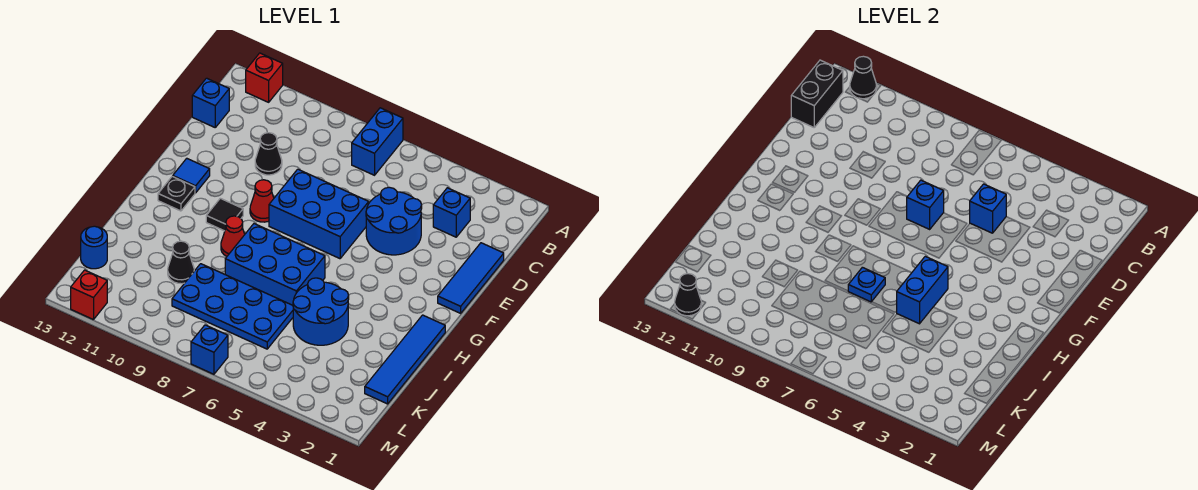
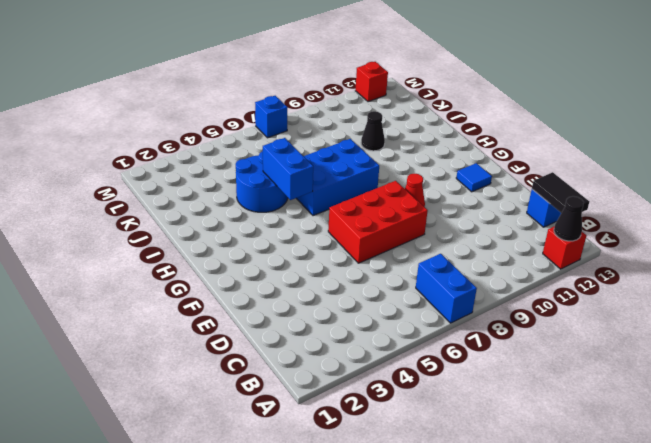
black tile B13:C13 level 2 -> black brick B13:C13 level 2
red brick E6:F8 level 1 -> blue brick E6:F8 level 1
none -> blue brick C3 level 1
none -> blue tile D1:F1 level 1
none -> blue round brick D4:E5 level 1

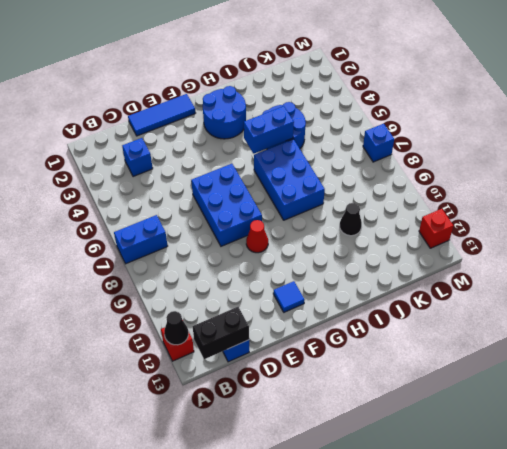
blue round brick G2:H3 level 1 -> blue round brick D4:E5 level 1
none -> black cone D10 level 1
none -> black tile G10 level 1
none -> black plate G12 level 1

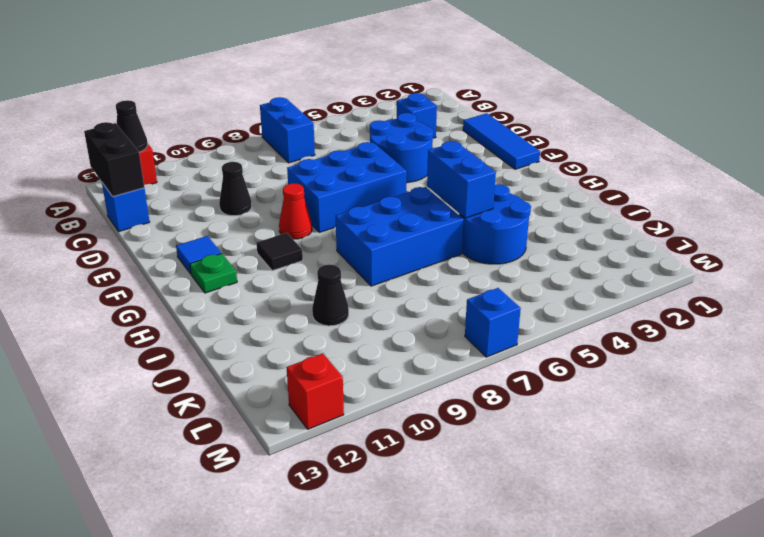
green plate G12 level 1 -> black plate G12 level 1
none -> blue tile H1:K1 level 1
none -> red cone H9 level 1
none -> blue plate J6:K9 level 1

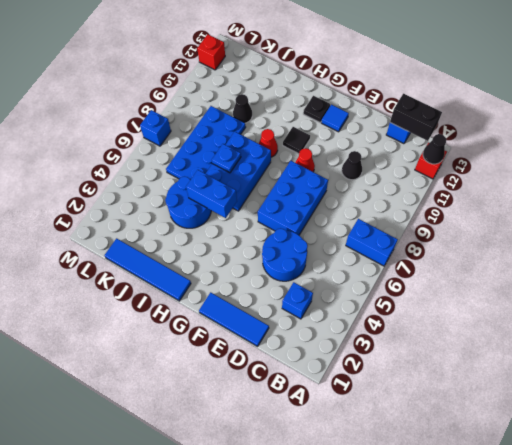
none -> blue round brick K13 level 1
none -> blue brick D5 level 2
none -> blue brick E7 level 2

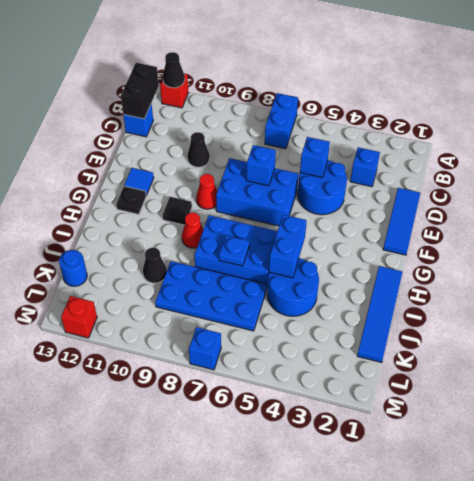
none -> black cone M12 level 2

